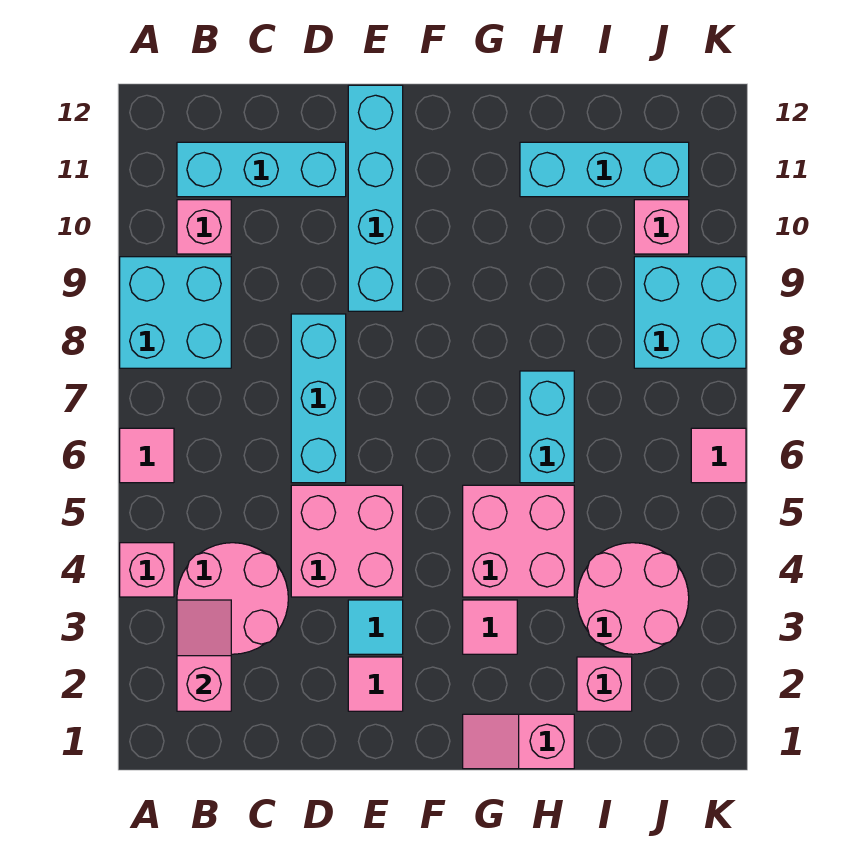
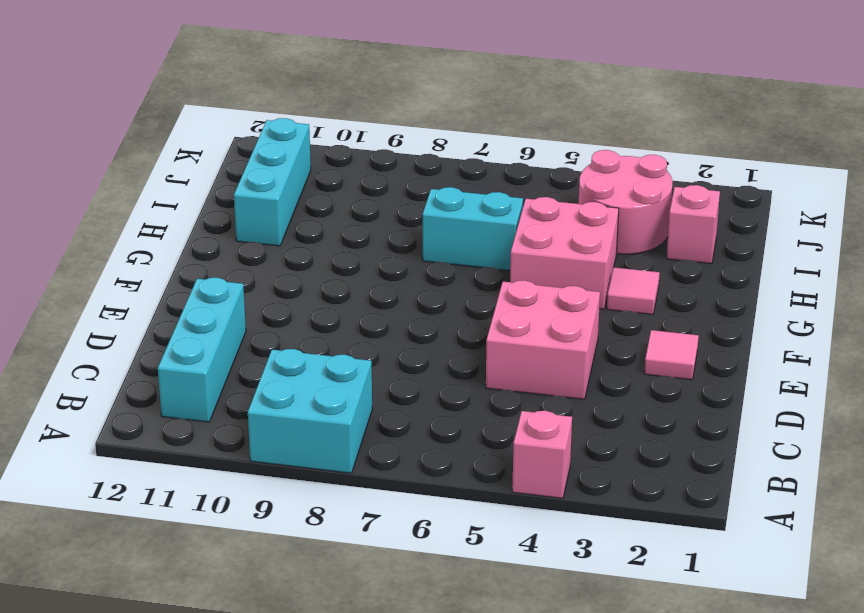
none -> pink tile A6 level 1
none -> pink round brick B3:C4 level 1
none -> pink brick B10 level 1

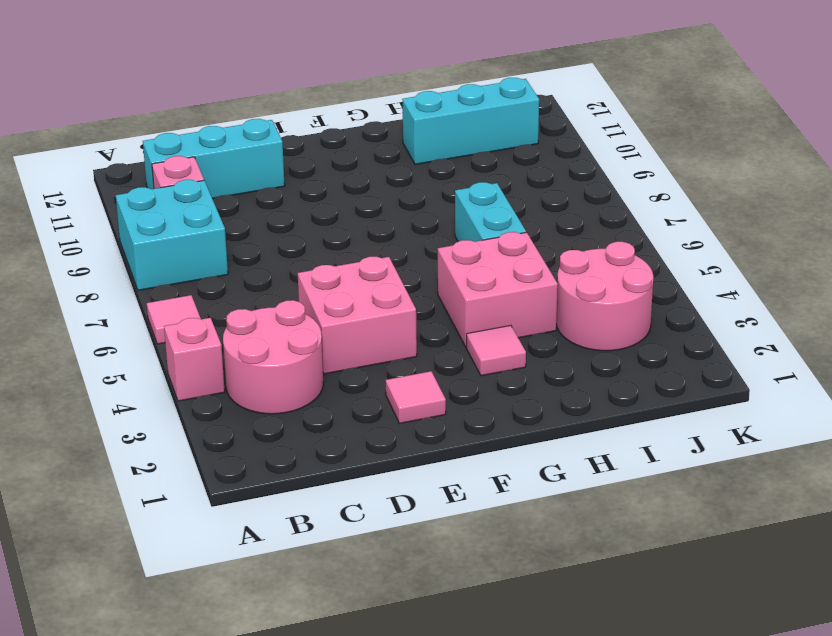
none -> cyan brick D6:D8 level 1
none -> cyan tile E3 level 1
none -> cyan brick E9:E12 level 1

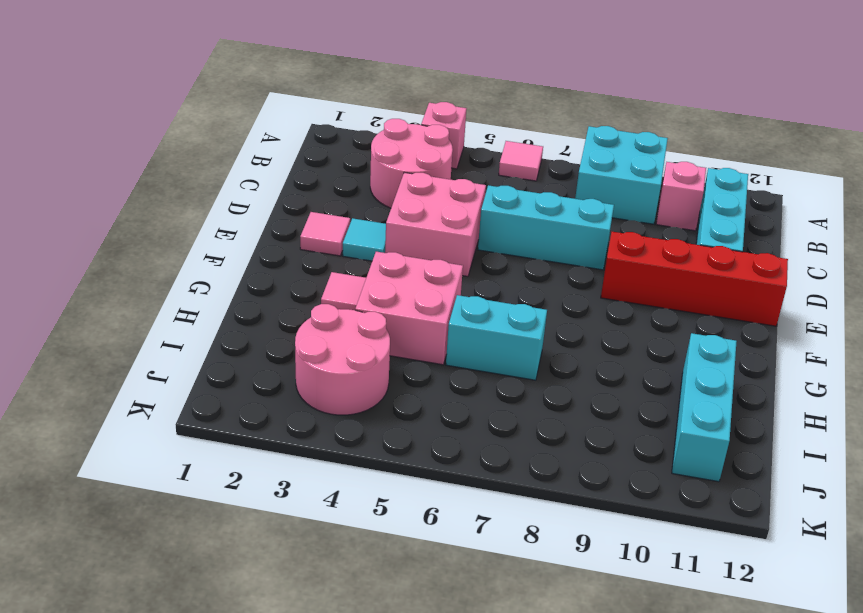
red brick E9:E12 level 1 -> cyan brick E9:E12 level 1
none -> pink slope G1:H1 level 1 top H
none -> pink brick I2 level 1
none -> cyan brick J8:K9 level 1

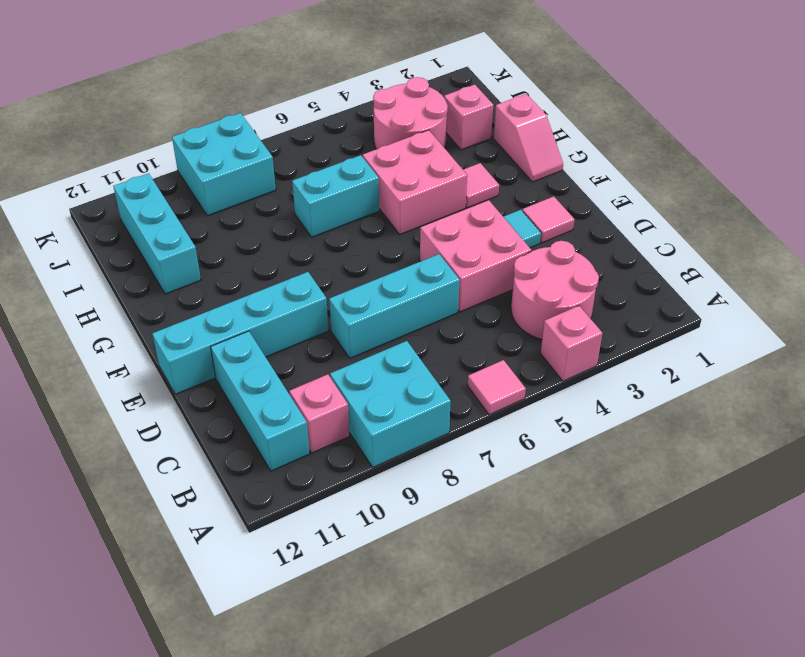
none -> pink brick J10 level 1
none -> pink tile K6 level 1
none -> pink slope B2:B3 level 2 top 2

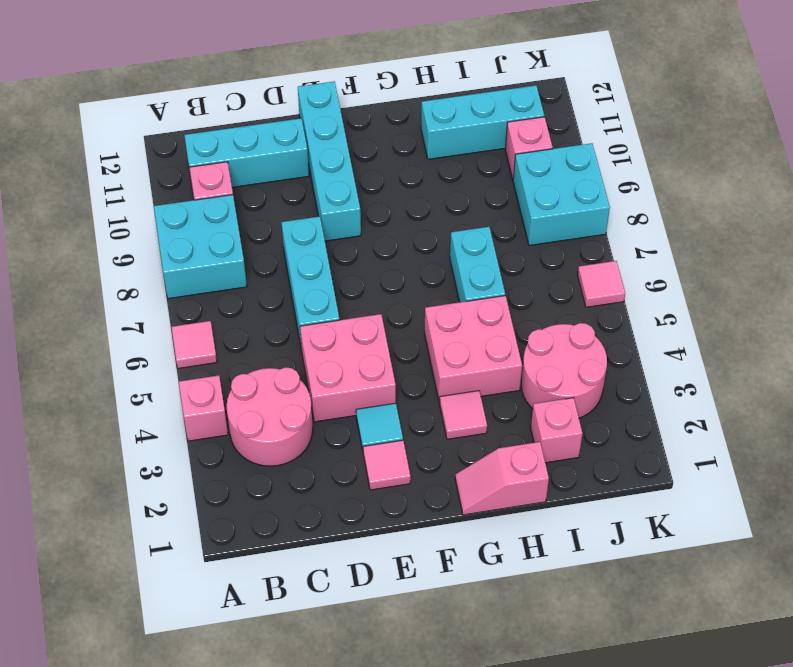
none -> pink slope B2:B3 level 2 top 2

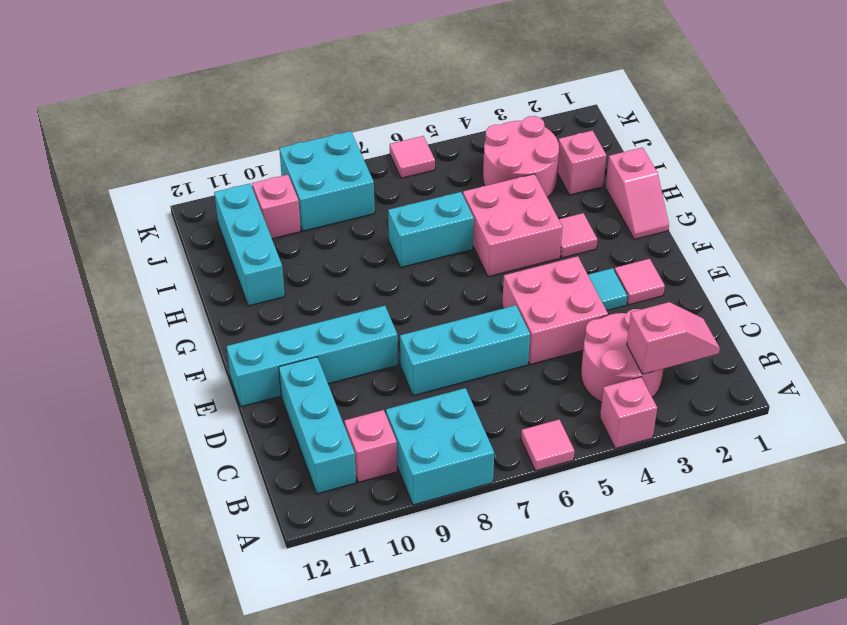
pink slope B2:B3 level 2 top 3 -> pink slope B2:B3 level 2 top 2

